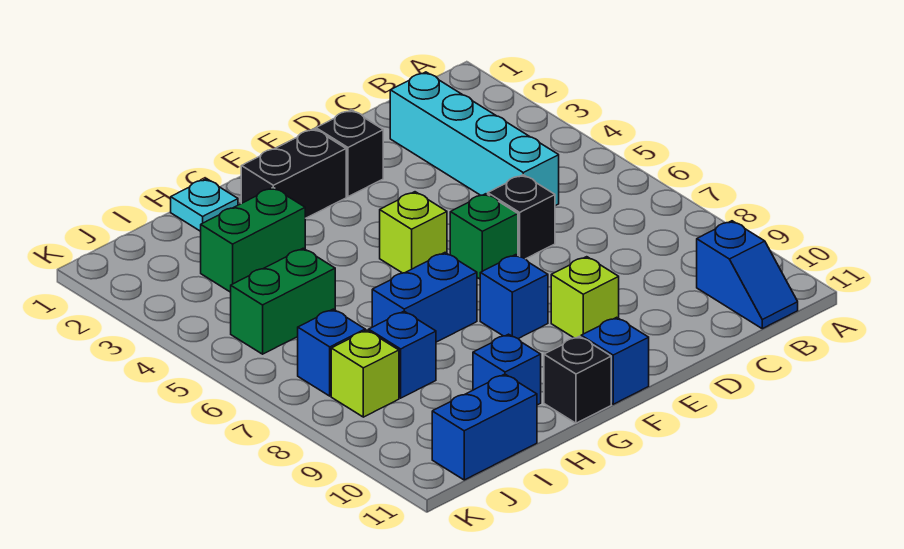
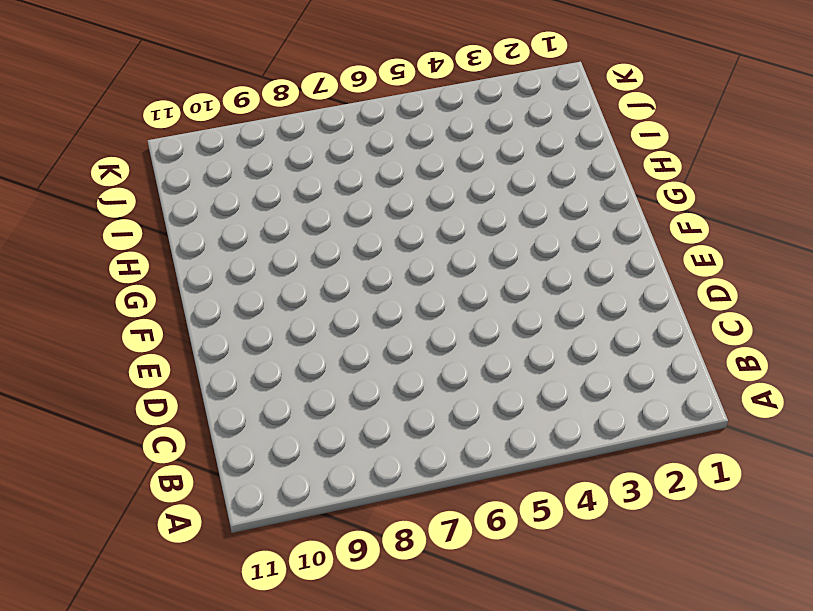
none -> blue slope B10:B11 level 1 top 10
none -> cyan brick C2:C5 level 1
none -> black brick D6 level 1

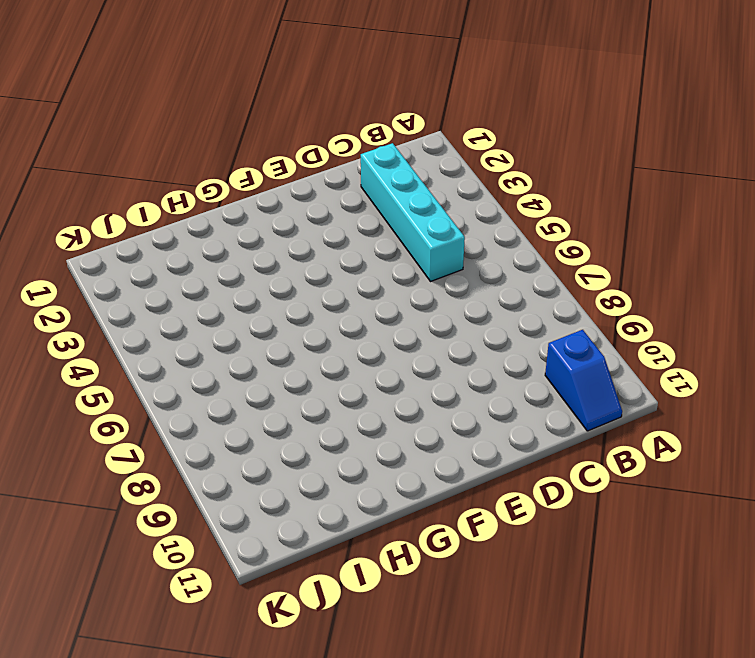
none -> black brick D6 level 1
none -> black brick E2 level 1
none -> green brick E6 level 1

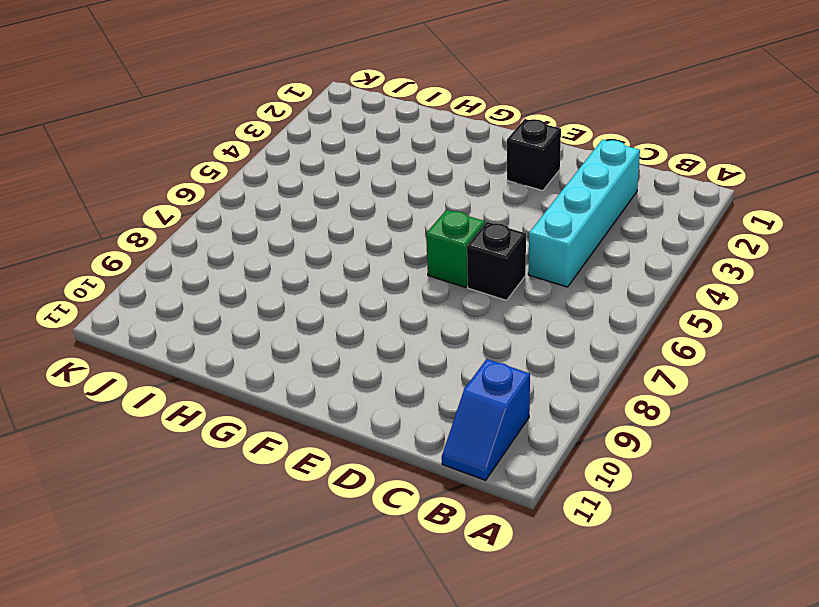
none -> lime brick E9 level 1
none -> black brick F2:G2 level 1
none -> lime brick F5 level 1

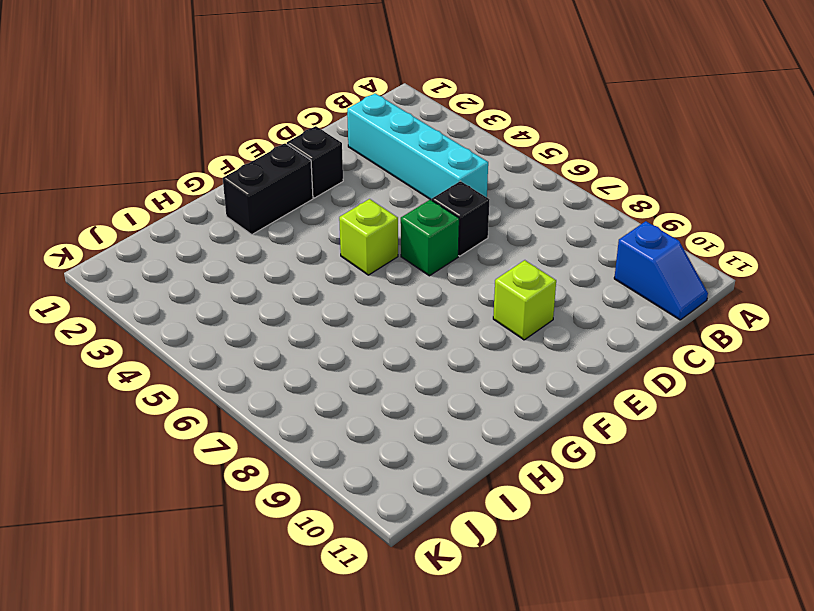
none -> blue brick F8 level 1
none -> blue brick F11 level 1
none -> blue brick G7:H7 level 1

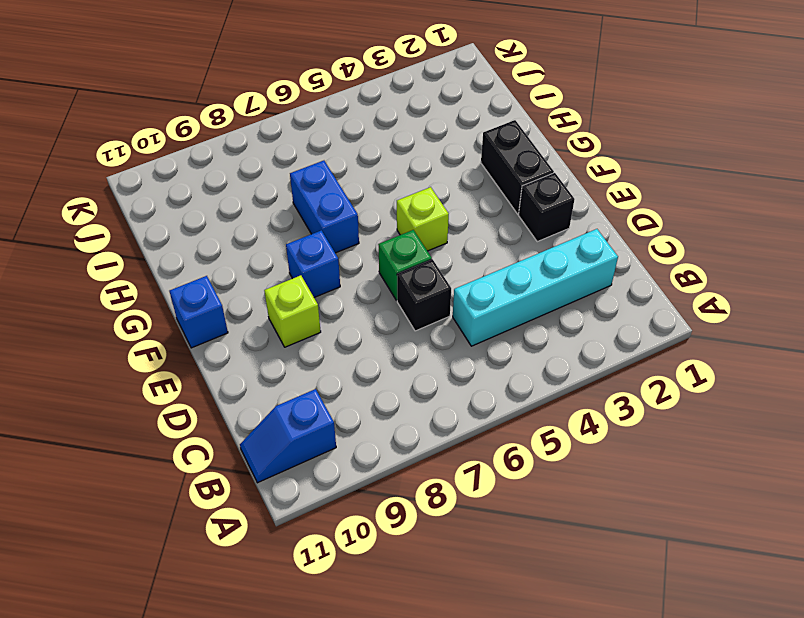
none -> black brick G11 level 1
none -> cyan plate H1 level 1
none -> green brick H3:I3 level 1

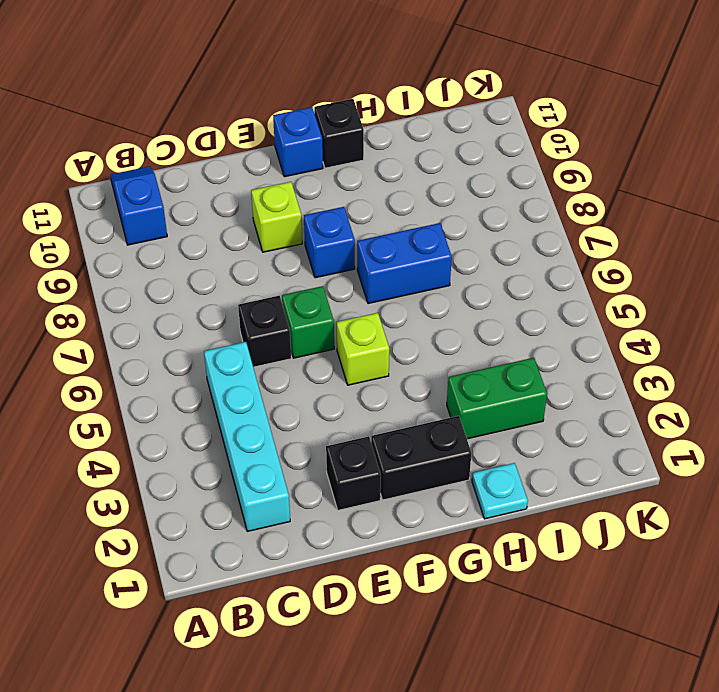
none -> blue brick H10 level 1
none -> green brick I5:J5 level 1
none -> blue brick I8 level 1

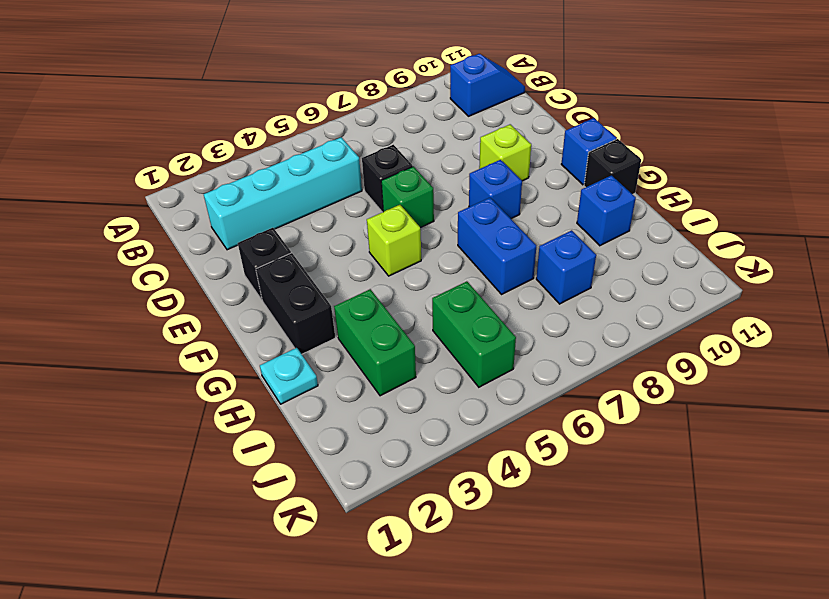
none -> blue brick I11:J11 level 1
none -> blue brick J7 level 1
none -> lime brick J8 level 1

